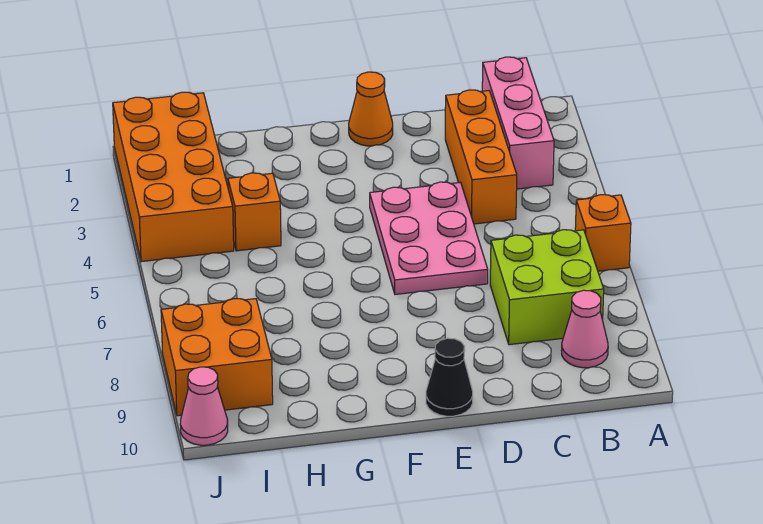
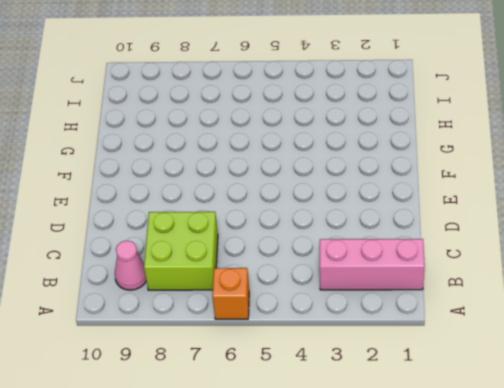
none -> orange brick C2:C4 level 1
none -> pink plate D4:E6 level 1
none -> orange cone E1 level 1

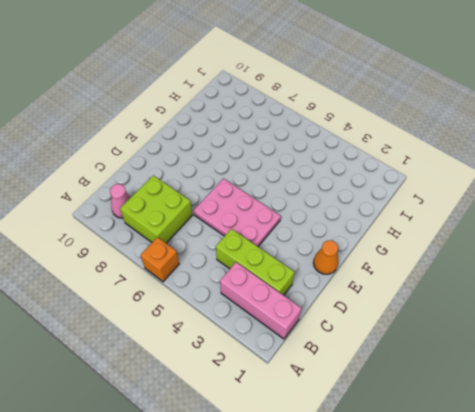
lime brick C2:C4 level 1 -> orange brick C2:C4 level 1
none -> black cone E10 level 1
none -> orange brick H4 level 1
none -> orange brick I1:J4 level 1

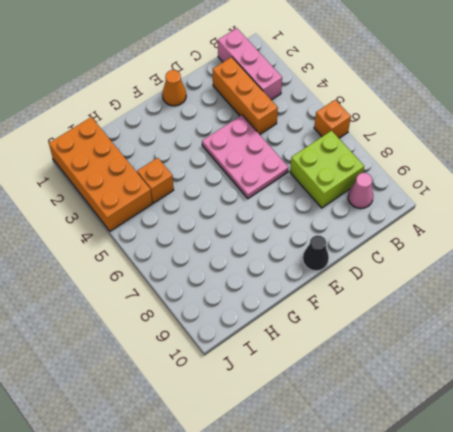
none -> orange brick I8:J9 level 1
none -> pink cone J10 level 1

